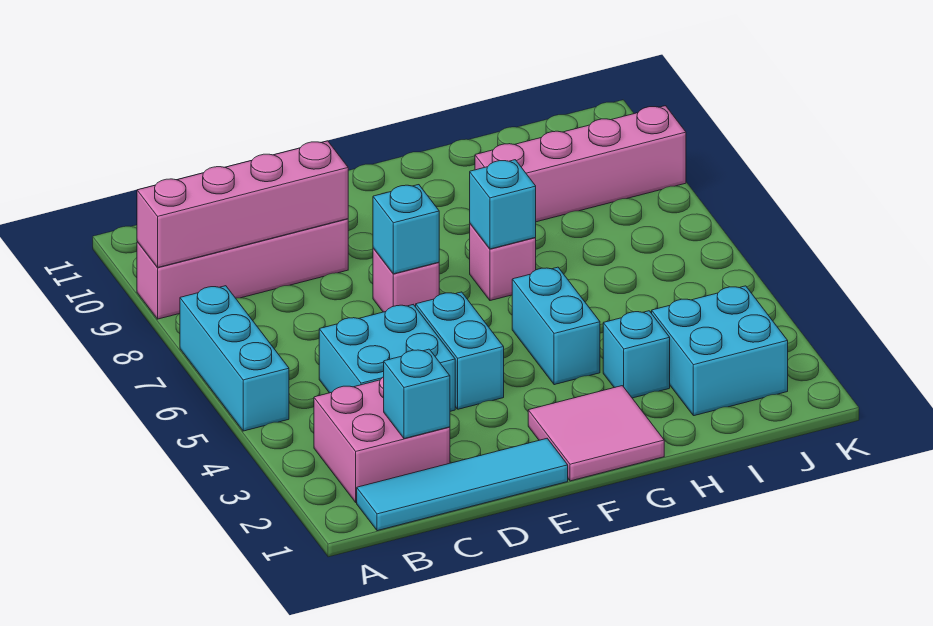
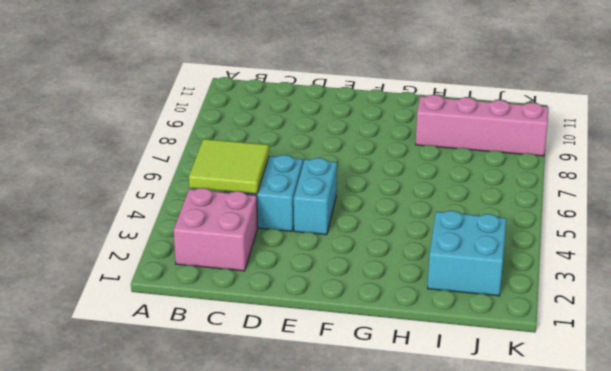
lime tile B4:C5 level 2 -> none
none -> cyan brick A5:A7 level 1
none -> pink brick A9:D9 level 1
none -> cyan tile B1:E1 level 1

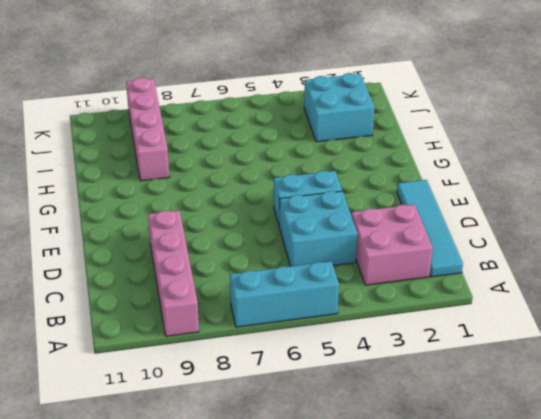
none -> pink brick E7 level 1
none -> pink tile F1:G2 level 1
none -> cyan brick G4:G5 level 1

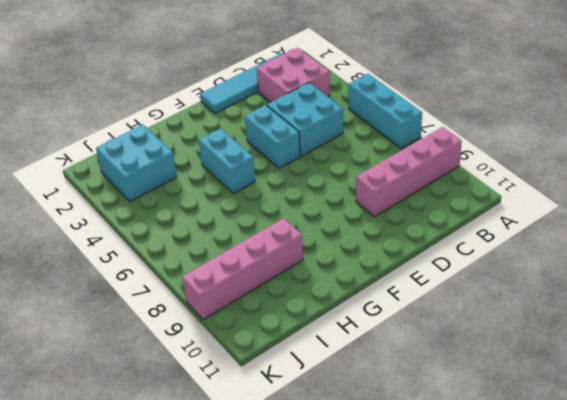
none -> pink brick E7 level 1
none -> pink tile F1:G2 level 1
none -> pink brick G7 level 1

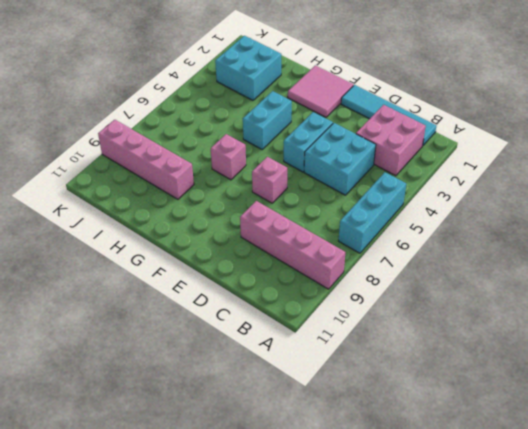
none -> cyan brick H3 level 1
none -> pink brick A9:D9 level 2
none -> cyan brick C2 level 2

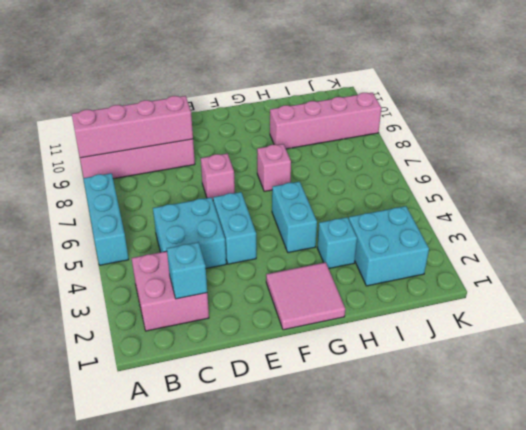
none -> cyan tile B1:E1 level 1
none -> cyan brick E7 level 2
none -> cyan brick G7 level 2

